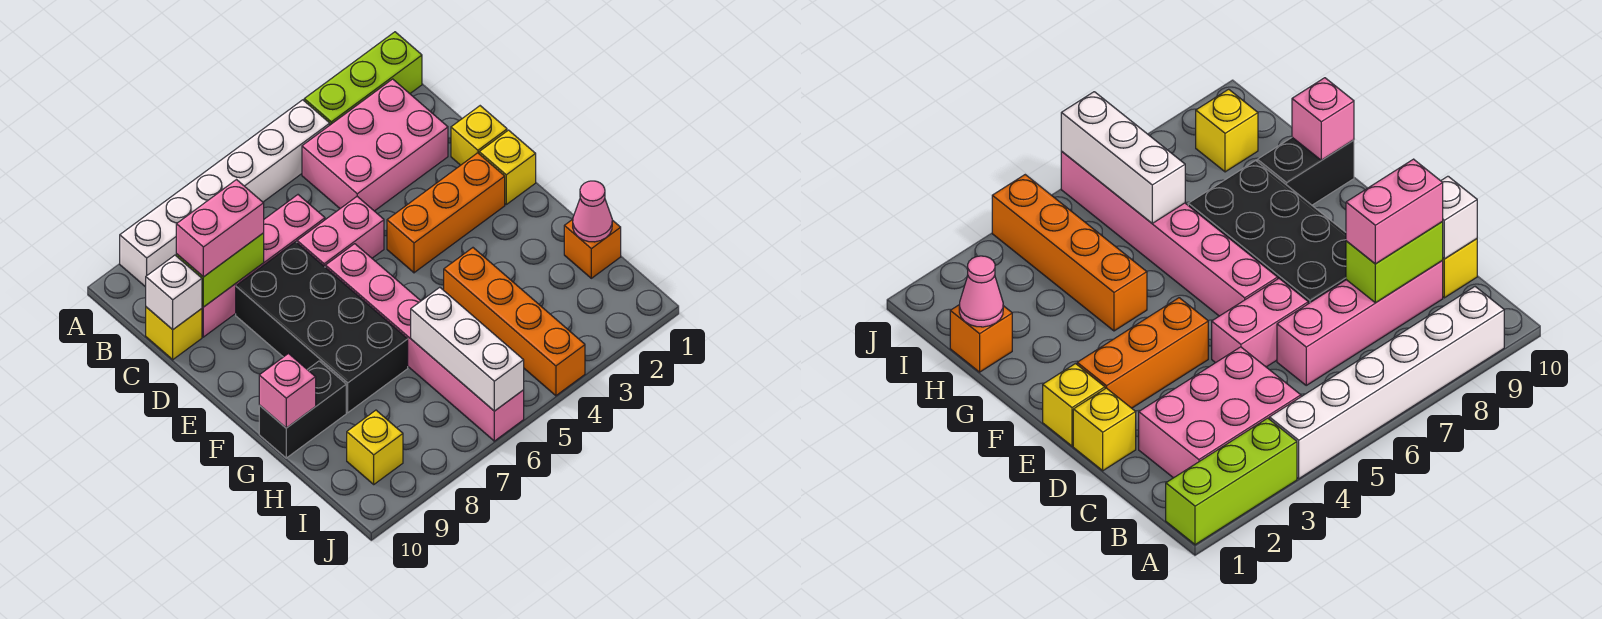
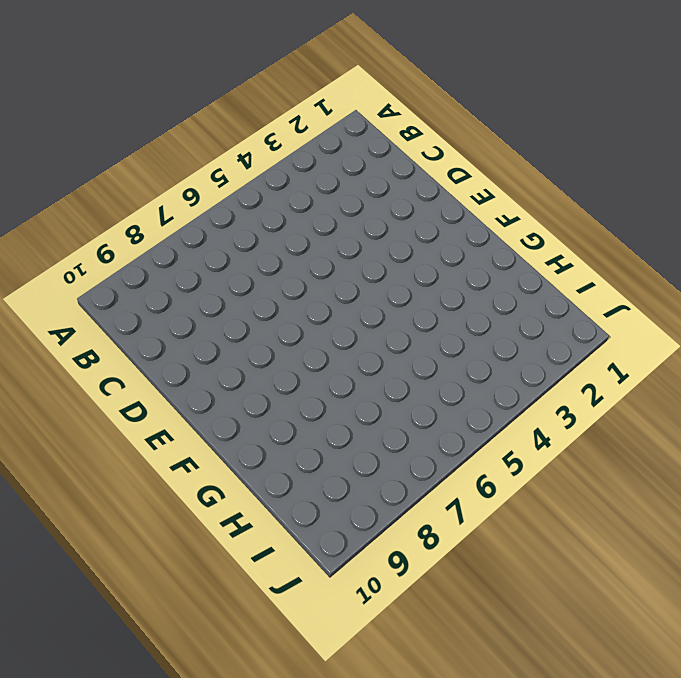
none -> lime brick A1:A3 level 1
none -> white brick A4:A9 level 1
none -> pink brick B2:C4 level 1

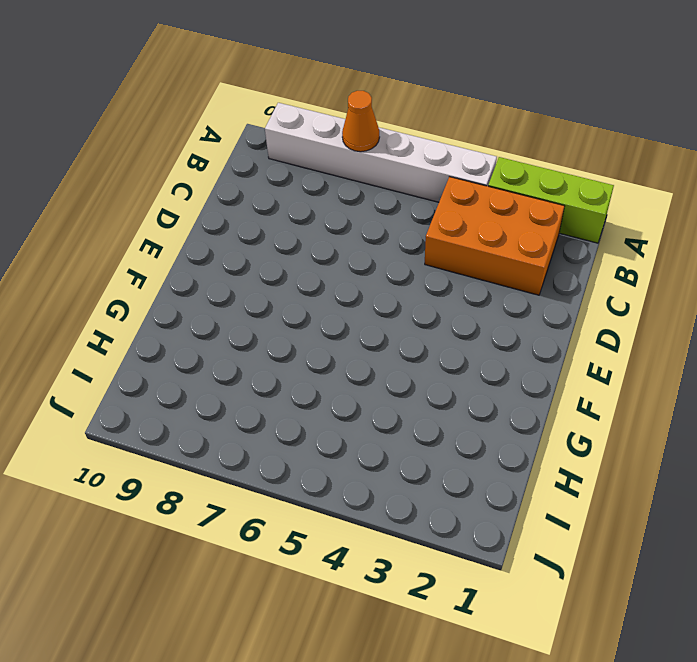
orange cone A7 level 2 -> none
orange brick B2:C4 level 1 -> pink brick B2:C4 level 1
none -> pink brick C6:C9 level 1
none -> yellow brick C10 level 1
none -> yellow brick D1 level 1

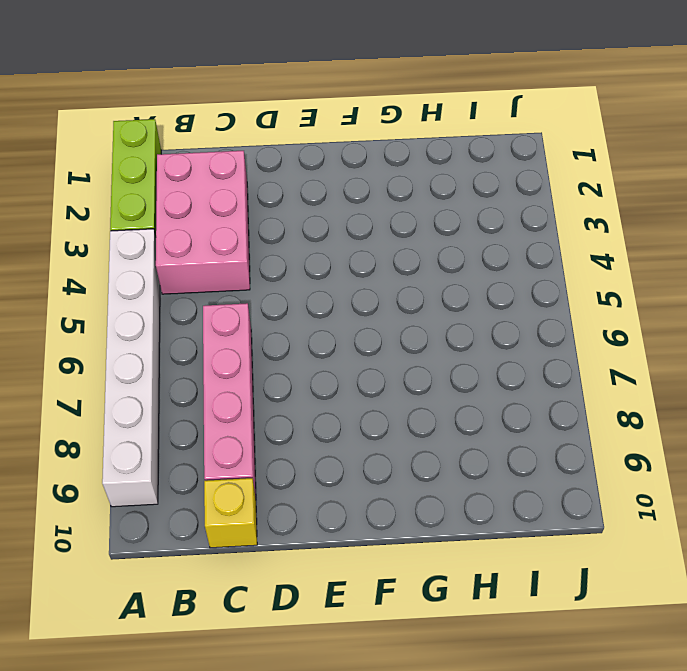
none -> yellow brick D1 level 1
none -> pink brick D5:D6 level 1
none -> black brick D7:G8 level 1

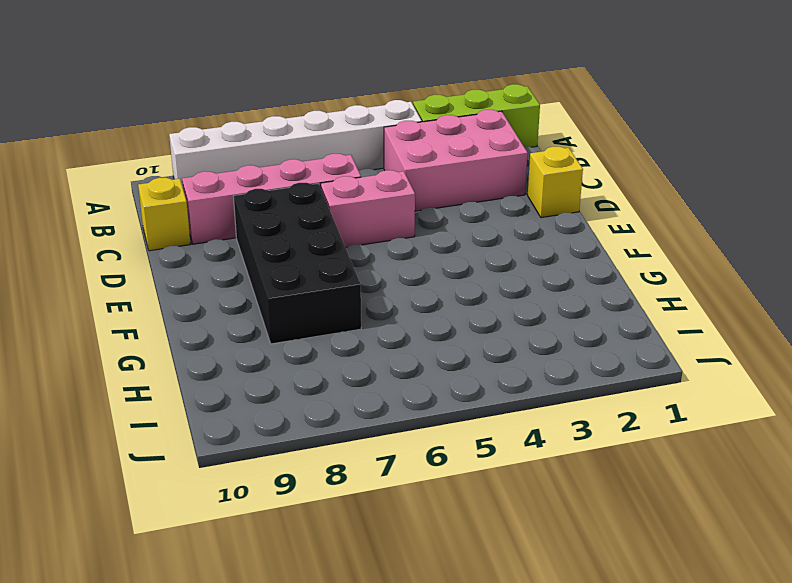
none -> yellow brick E1 level 1
none -> orange brick E2:E4 level 1
none -> pink brick E6:J6 level 1

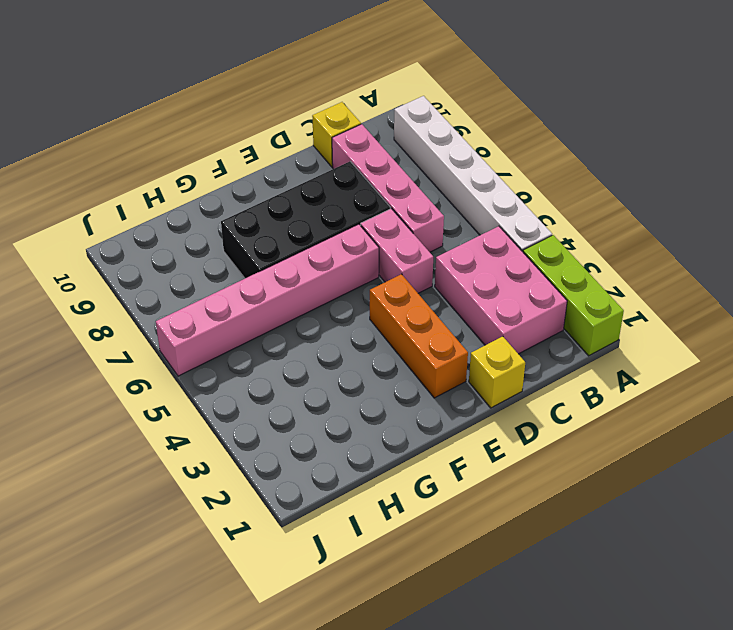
none -> yellow brick E1 level 1
none -> orange brick G4:J4 level 1
none -> black brick G9:G10 level 1

